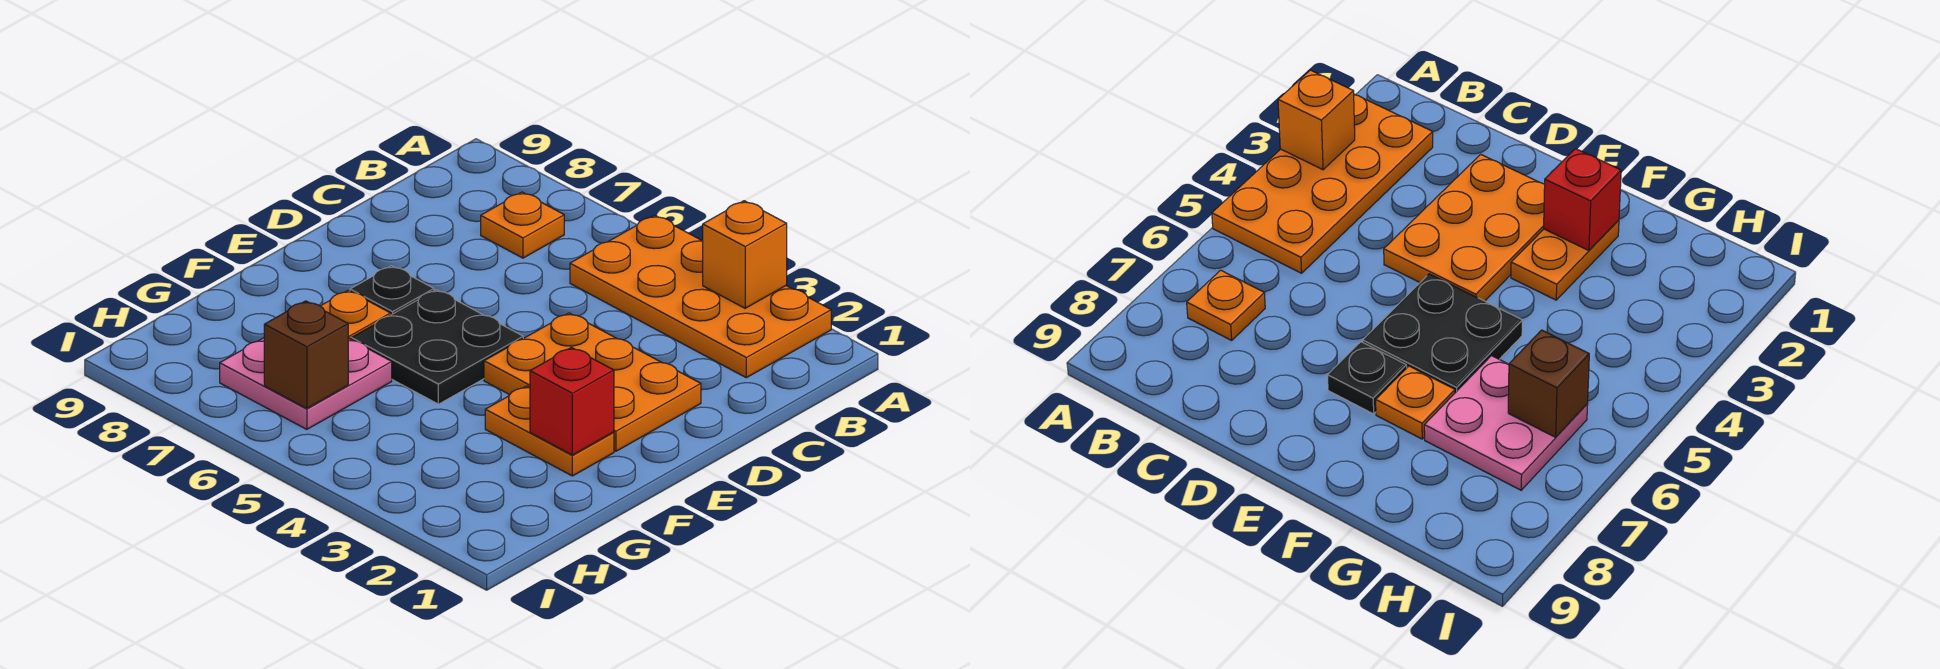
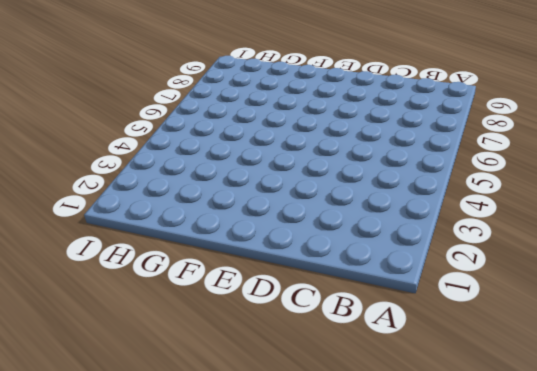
none -> orange plate A2:B5 level 1
none -> orange plate B7 level 1

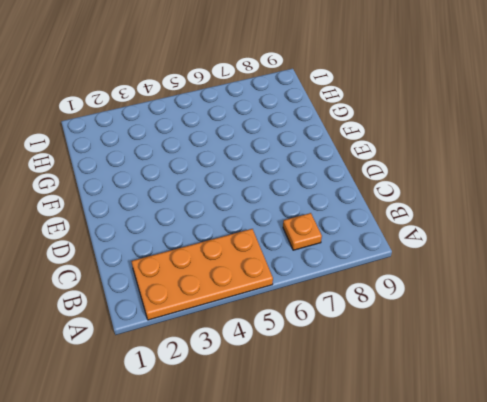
none -> orange plate D2:E4 level 1
none -> black plate E5:F6 level 1

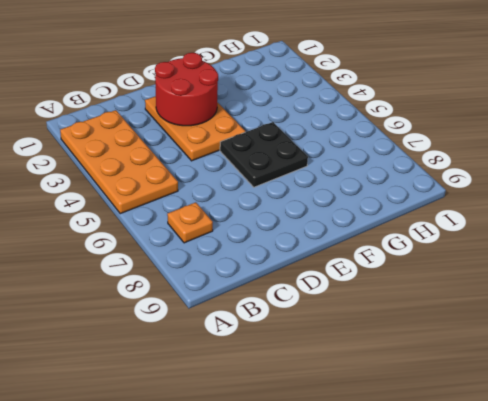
red round brick D2:E3 level 2 -> none
none -> black plate E7 level 1
none -> orange plate F2:F3 level 1

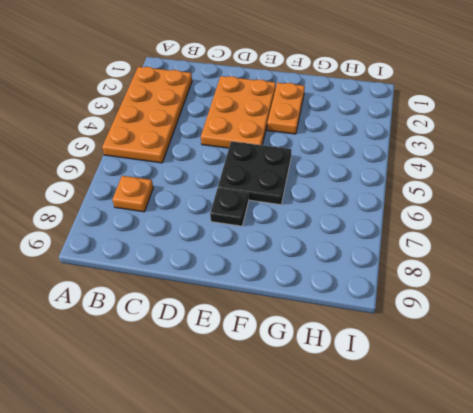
none -> orange plate F7 level 1
none -> pink plate G6:H7 level 1

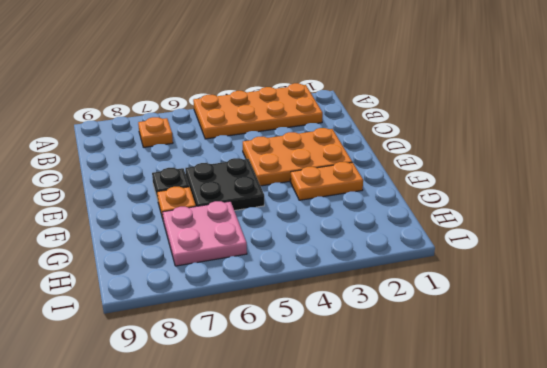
none -> orange brick A3 level 2
none -> red brick F2 level 2

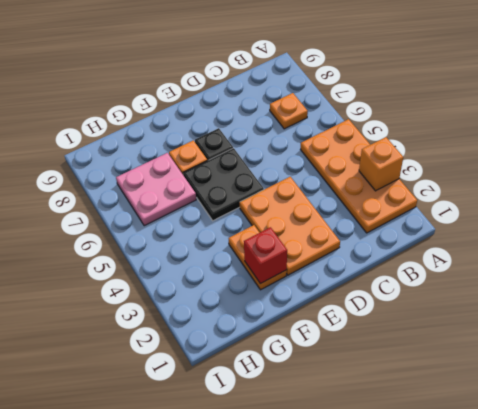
none -> brown brick H6 level 2

